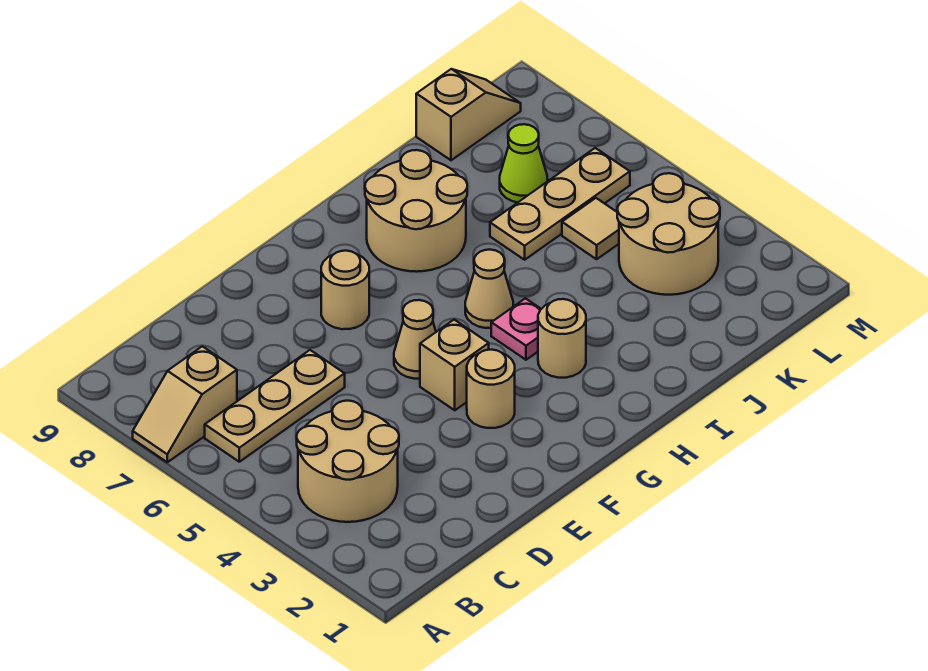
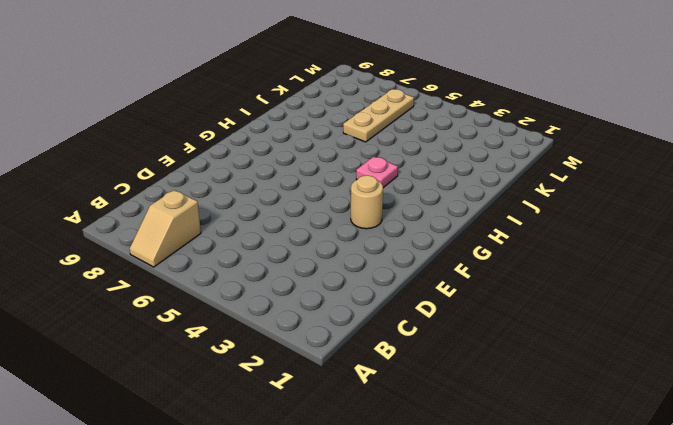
none -> tan round brick B3:C4 level 1
none -> tan plate B6:D6 level 1
none -> tan brick F4 level 1

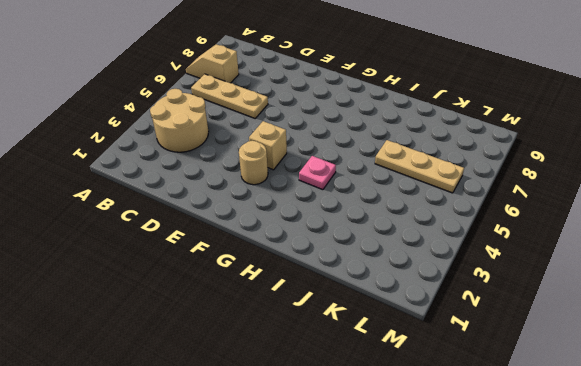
none -> tan cone F5 level 1
none -> tan round brick F7 level 1
none -> tan round brick H3 level 1

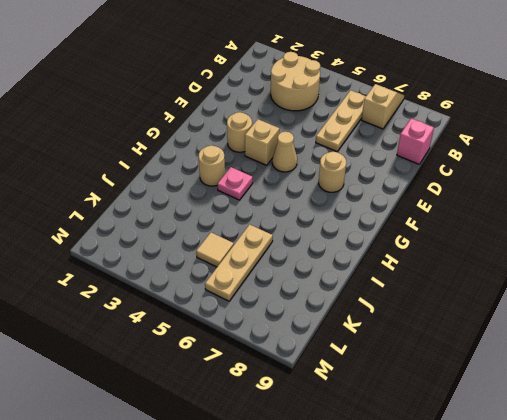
pink brick C9 level 1 -> none
none -> tan cone H5 level 1
none -> tan round brick H7:I8 level 1
none -> tan round brick K3:L4 level 1

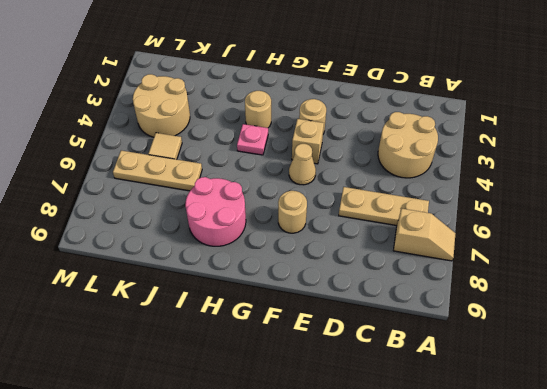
pink round brick H7:I8 level 1 -> tan round brick H7:I8 level 1
none -> tan cone H5 level 1
none -> lime cone K7 level 1
none -> tan slope K9:L9 level 1 top K

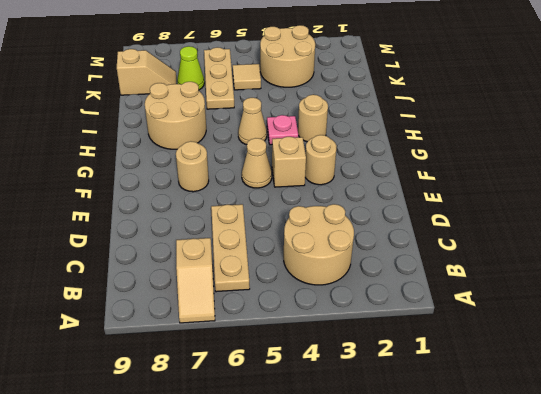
tan slope K8:K9 level 1 top 9 -> tan slope K9:L9 level 1 top K

